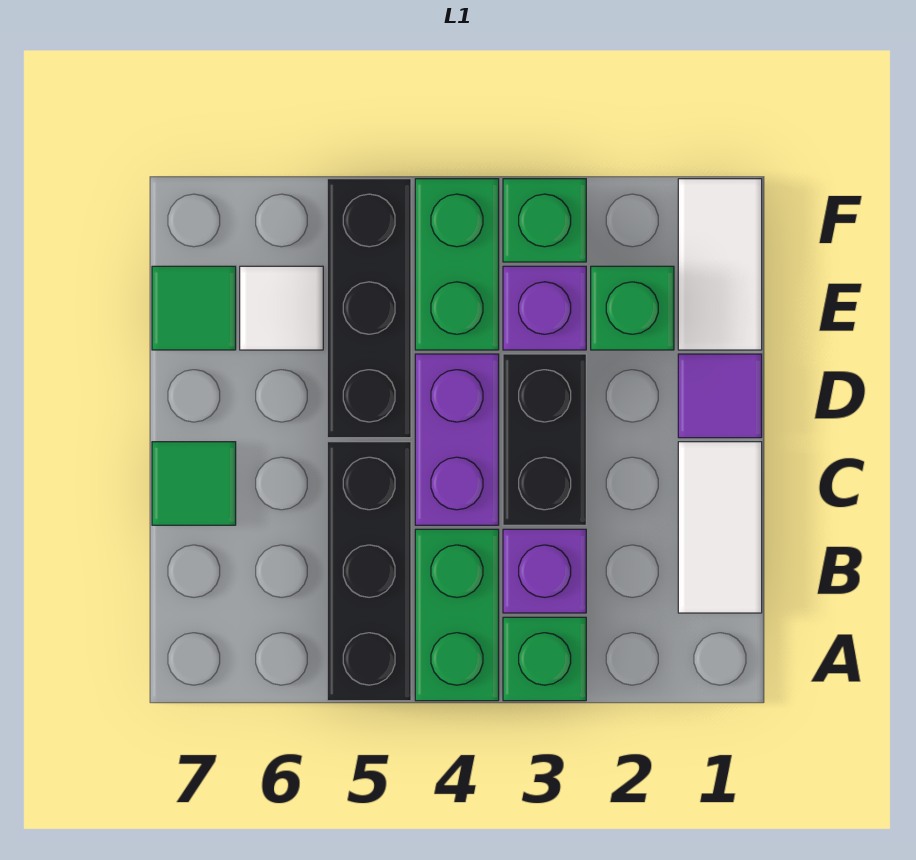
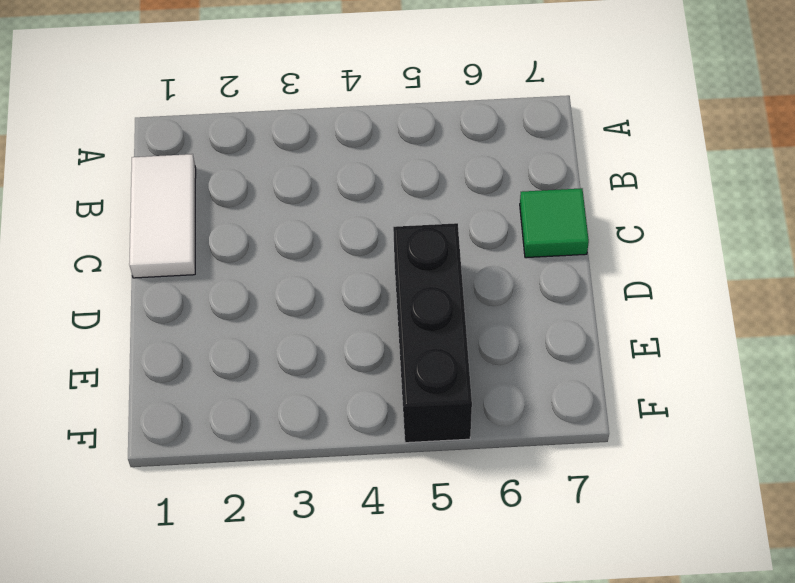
none -> green brick A3 level 1
none -> green brick A4:B4 level 1
none -> black brick A5:C5 level 1

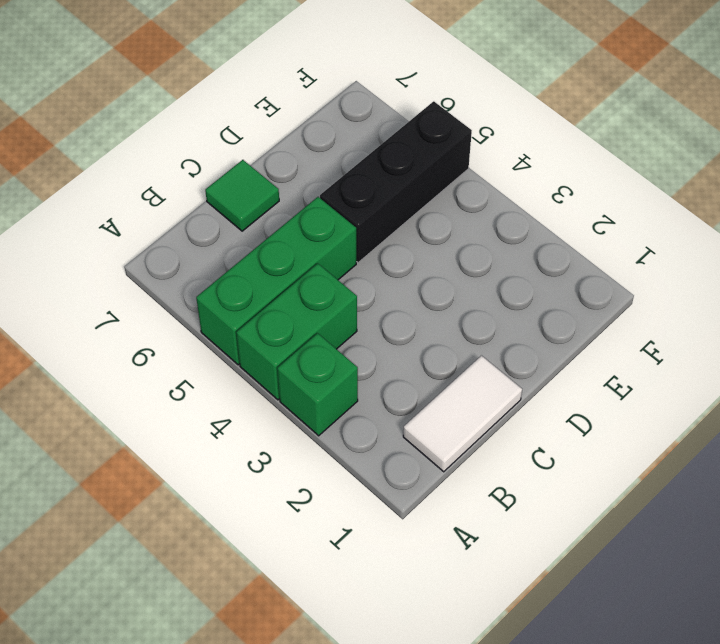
green brick A5:C5 level 1 -> black brick A5:C5 level 1
none -> purple brick B3 level 1
none -> black brick C3:D3 level 1
none -> purple brick C4:D4 level 1

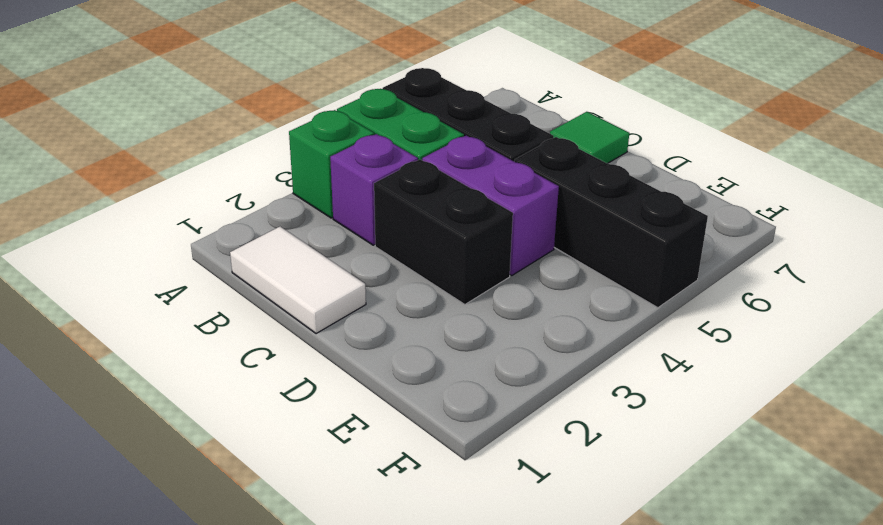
none -> purple tile D1 level 1
none -> white tile E1:F1 level 1
none -> green brick E2 level 1

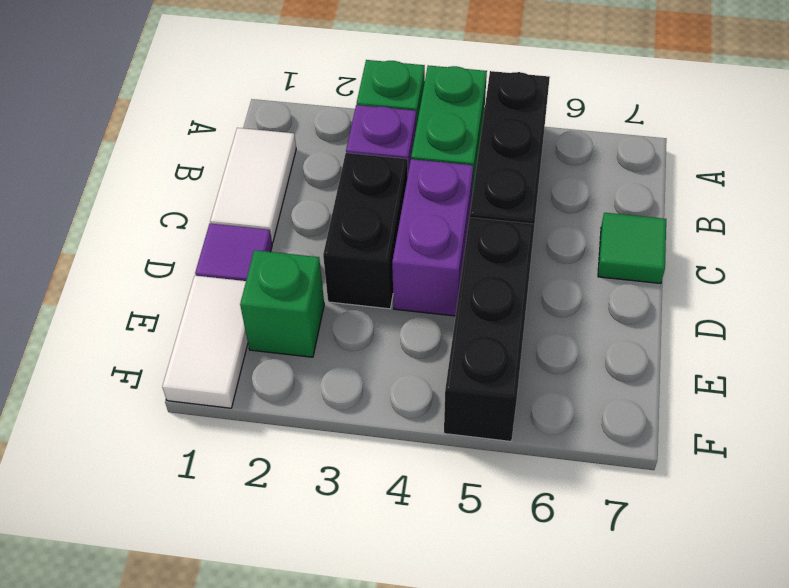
none -> purple brick E3 level 1
none -> green brick E4:F4 level 1
none -> white tile E6 level 1

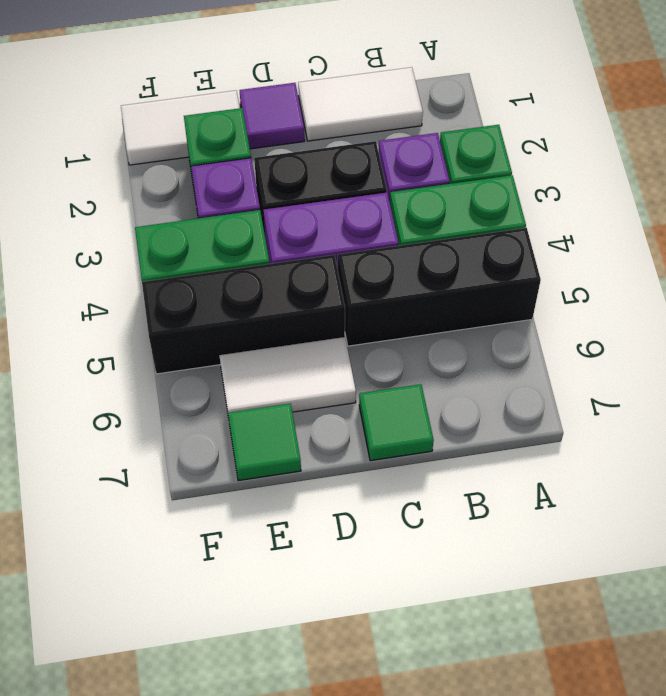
white tile D6:E6 level 1 -> white tile E6 level 1
none -> green brick F3 level 1

